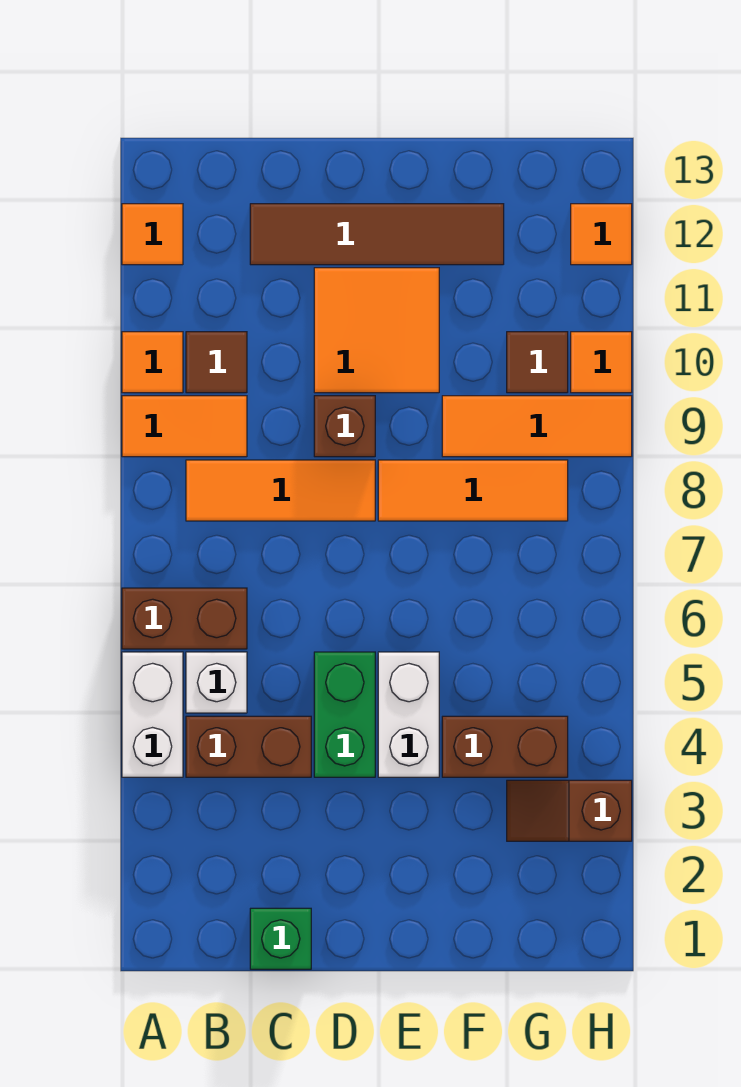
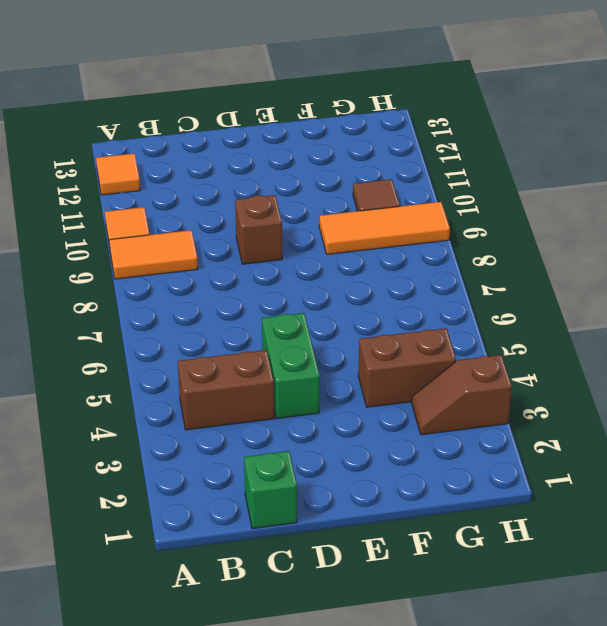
none -> white brick A4:A5 level 1
none -> brown brick A6:B6 level 1
none -> white brick B5 level 1

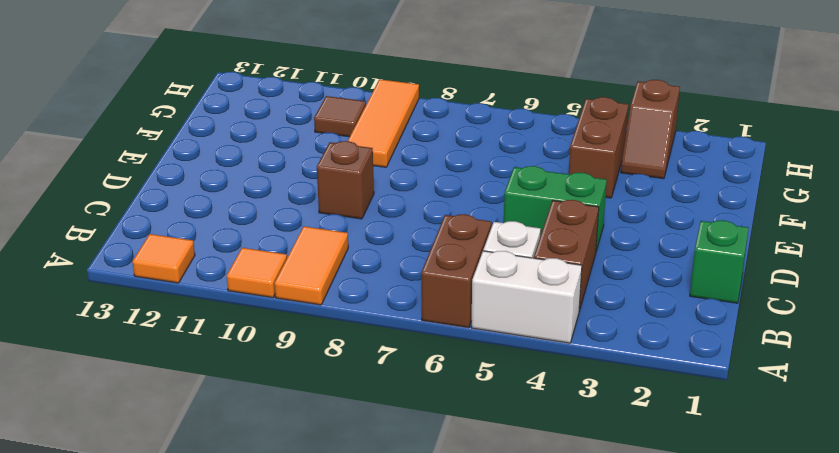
none -> orange tile B8:D8 level 1
none -> brown tile B10 level 1
none -> brown tile C12:F12 level 1

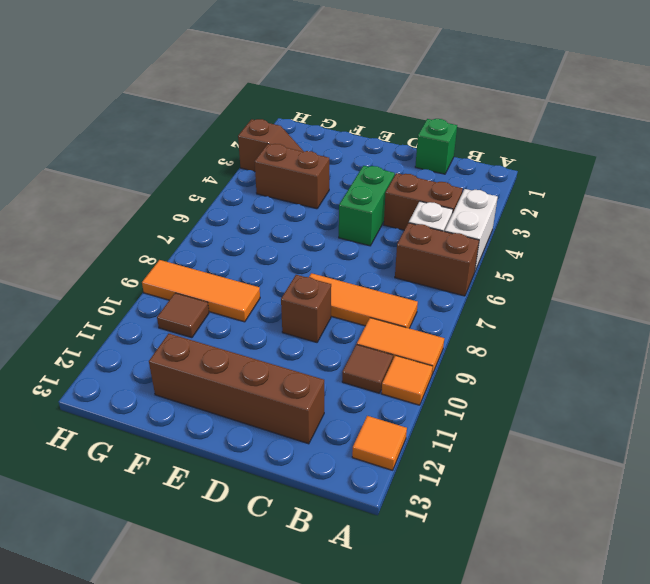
brown brick C12:F12 level 1 -> brown tile C12:F12 level 1
none -> orange tile D10:E11 level 1
none -> white brick E4:E5 level 1
none -> orange tile E8:G8 level 1

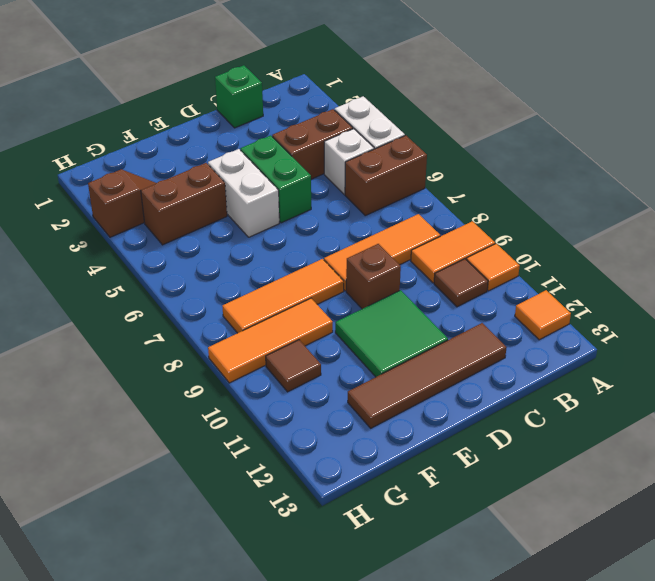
green tile D10:E11 level 1 -> orange tile D10:E11 level 1
none -> orange tile H10 level 1
none -> orange tile H12 level 1

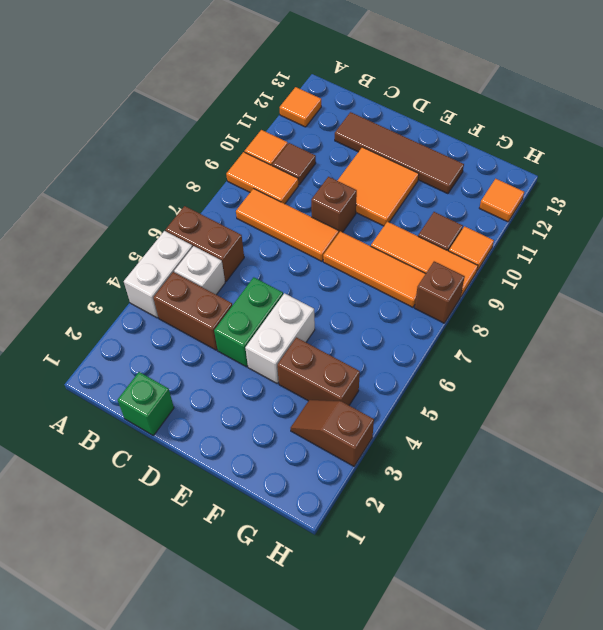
brown brick H8 level 1 -> none

